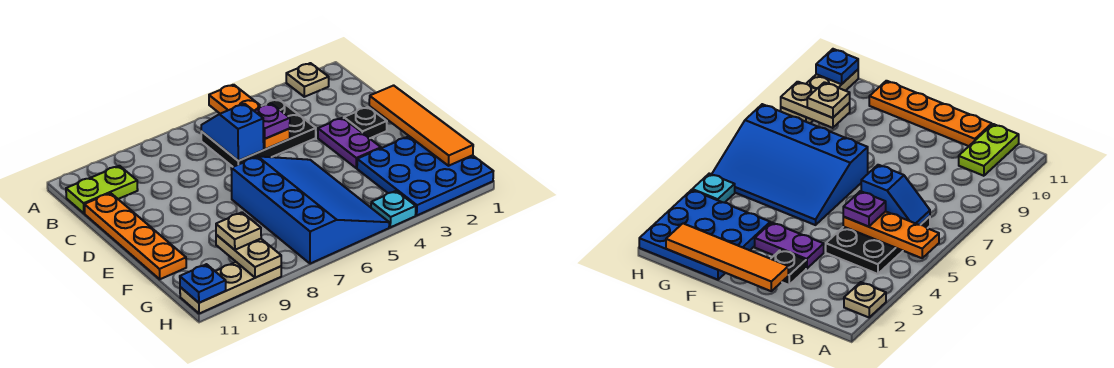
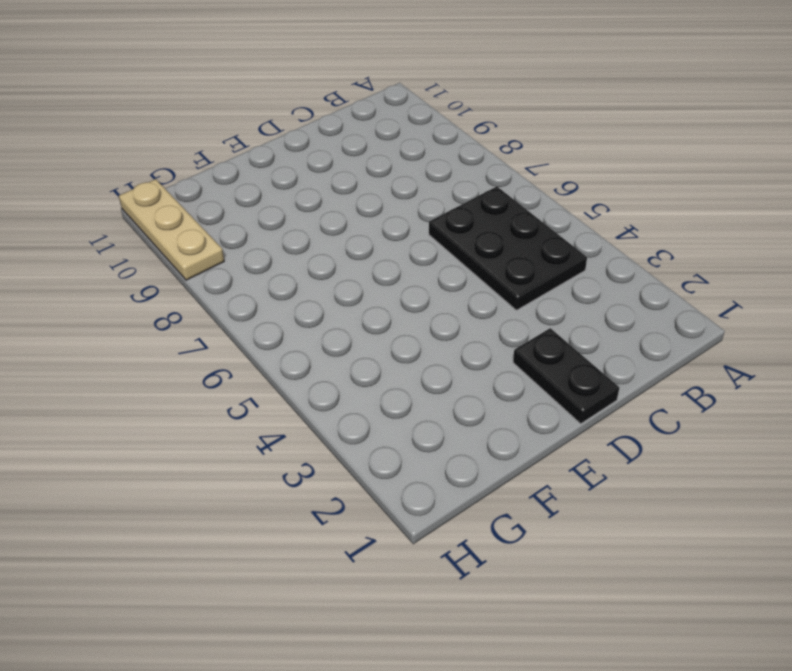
black plate D1:D2 level 1 -> black plate D2 level 1
none -> tan plate A2 level 1
none -> lime plate B10:B11 level 1
none -> orange plate C11:F11 level 1

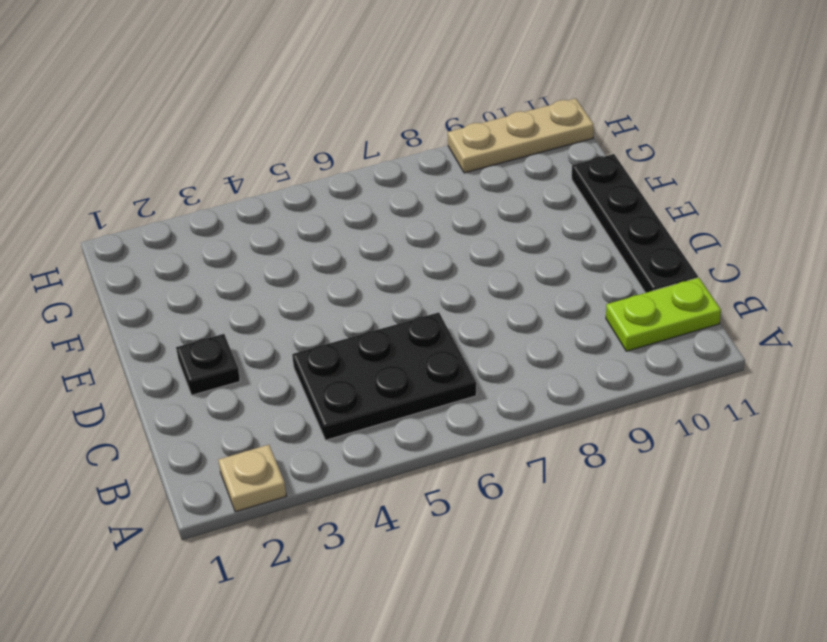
black plate C11:F11 level 1 -> orange plate C11:F11 level 1
none -> purple plate D3:E3 level 1
none -> blue slope E5:H7 level 1 top 7
none -> blue plate F1:H3 level 1

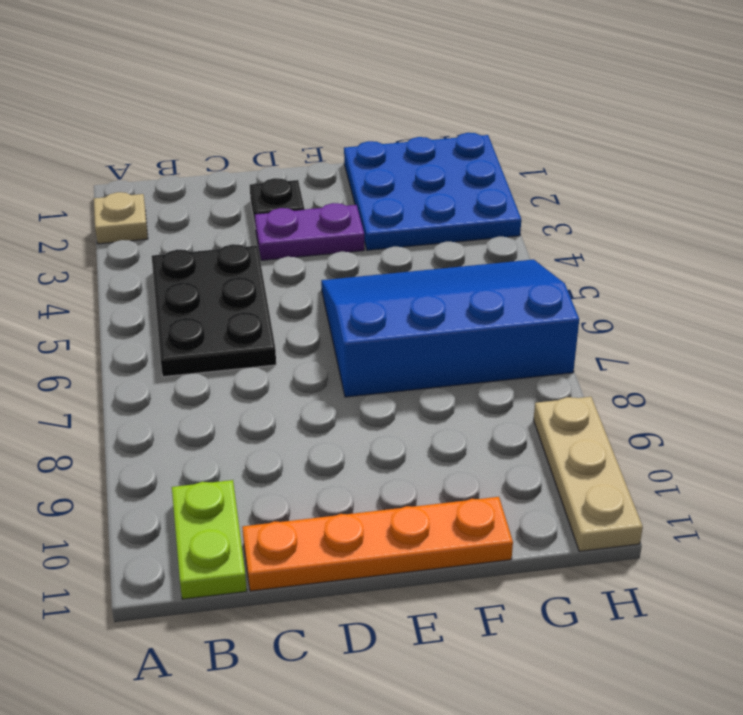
none -> cyan plate H4 level 1
none -> orange plate A5:C5 level 2
none -> blue slope B6:C6 level 2 top C

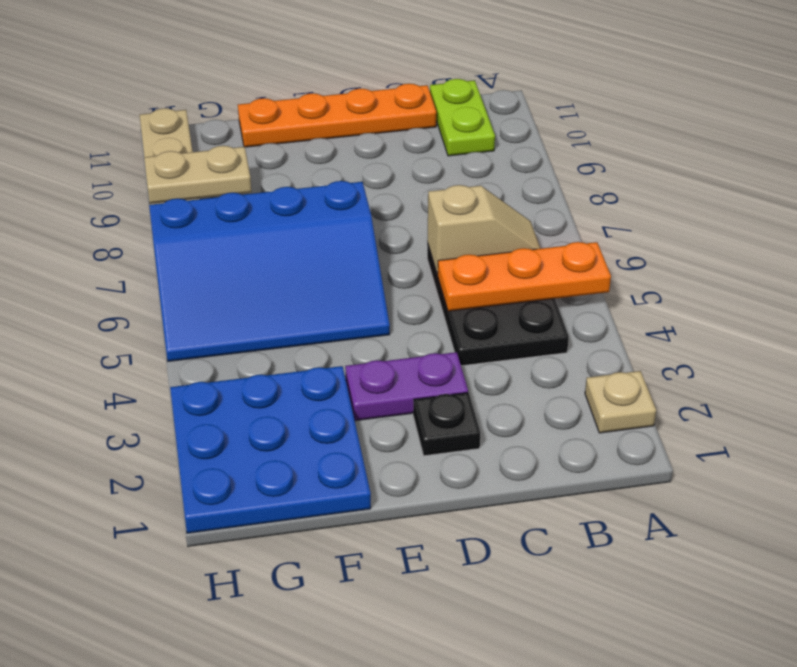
tan slope B6:C6 level 2 top C -> blue slope B6:C6 level 2 top C
none -> cyan plate H4 level 1
none -> orange tile D1:G1 level 2
none -> blue plate H11 level 2

